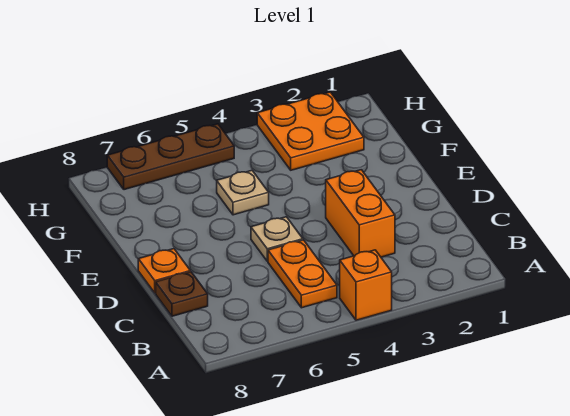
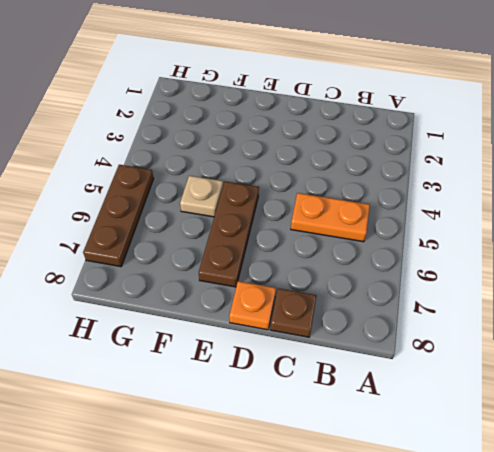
brown plate E5:E7 level 1 -> none
none -> orange brick A4 level 1
none -> orange brick C3:D3 level 1

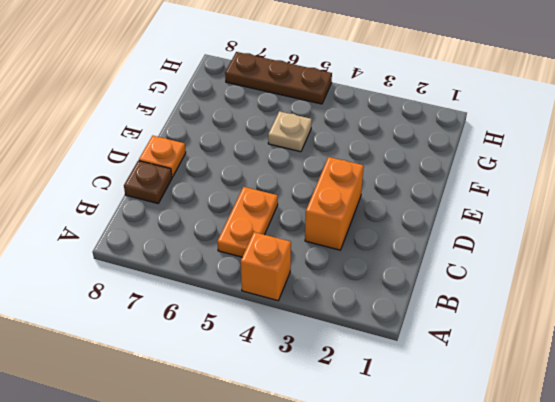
none -> tan plate D5 level 1
none -> orange plate G2:H3 level 1

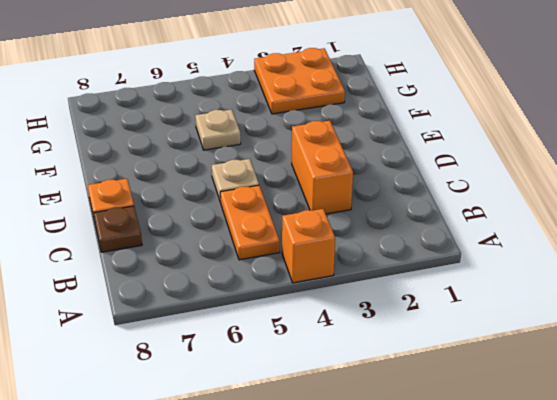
none -> brown plate H5:H7 level 1

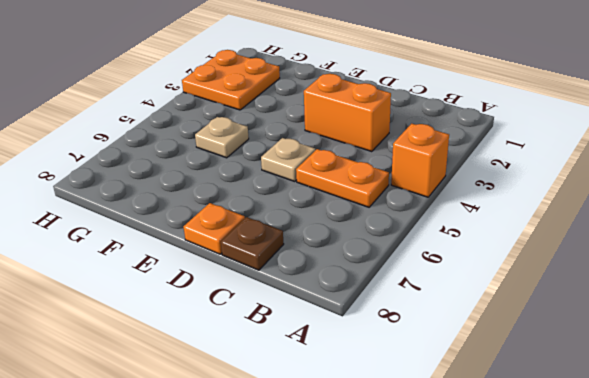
none -> brown plate H5:H7 level 1

